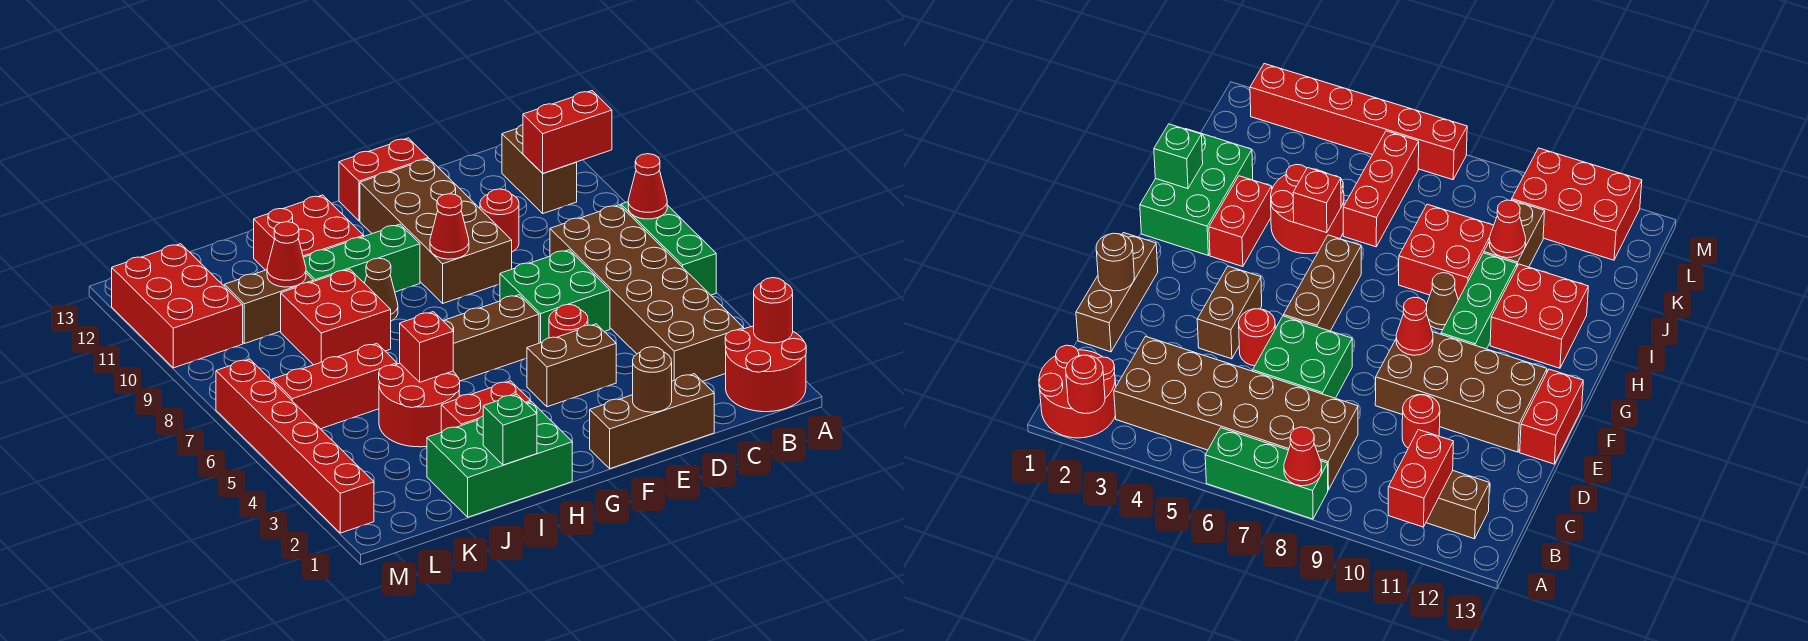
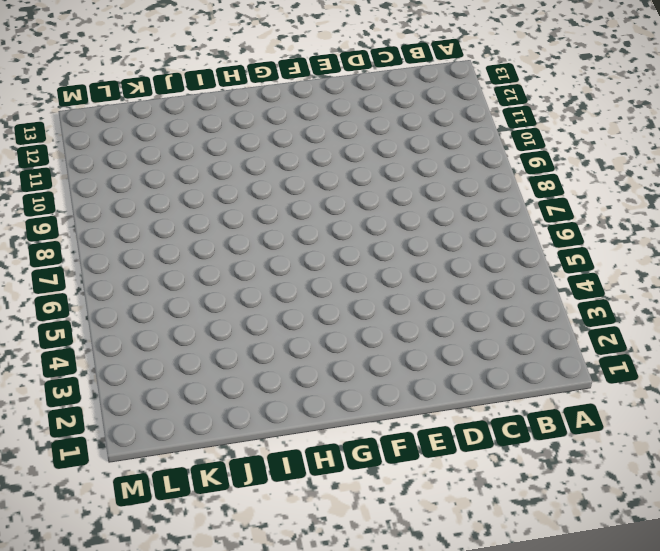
none -> red round brick A1:B2 level 1
none -> green brick A6:A8 level 1
none -> brown brick B3:C8 level 1
none -> brown brick B11:B12 level 1

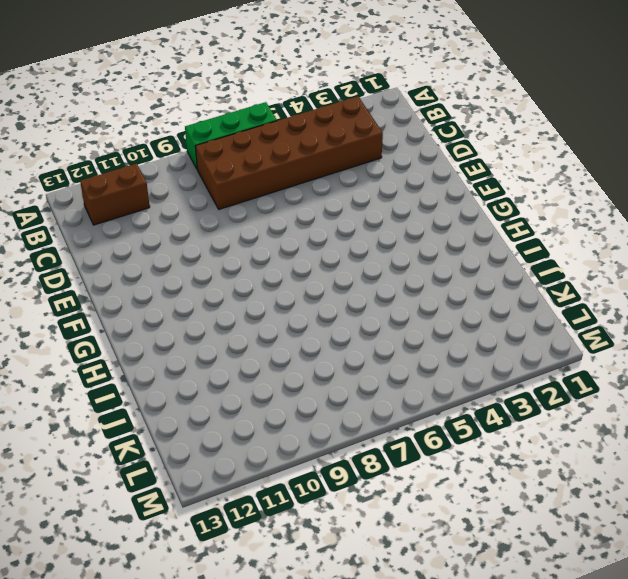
none -> red round brick A1:B2 level 1
none -> brown brick D1:F1 level 1
none -> green brick D6:E7 level 1
none -> red round brick D10 level 1

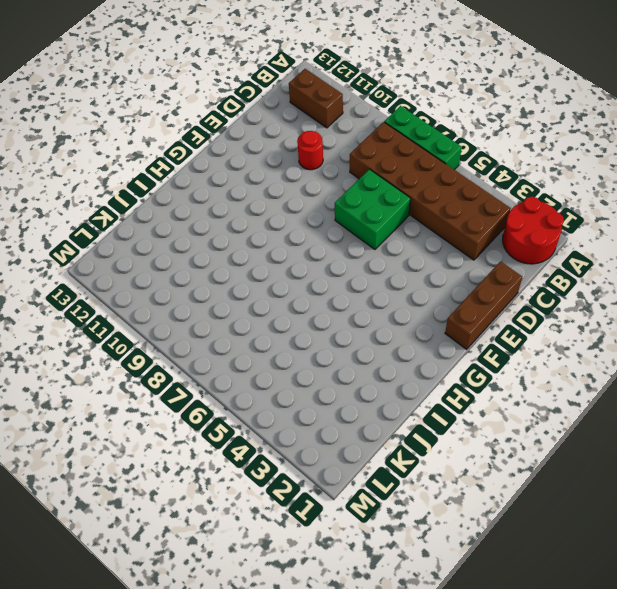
none -> brown brick E4:F4 level 1
none -> red round brick E5 level 1
none -> brown brick E9:F12 level 1
none -> red brick E13:F13 level 1

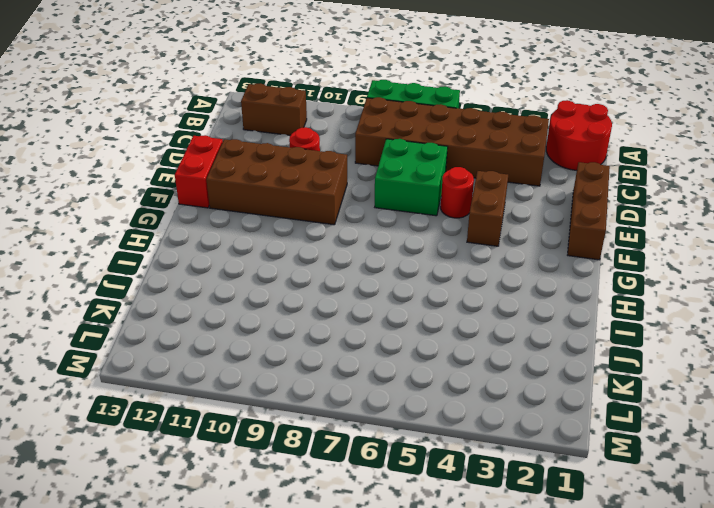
none -> brown brick F6:H6 level 1
none -> green brick G10:I10 level 1
none -> green brick H1:J2 level 1
none -> red brick H3:I3 level 1

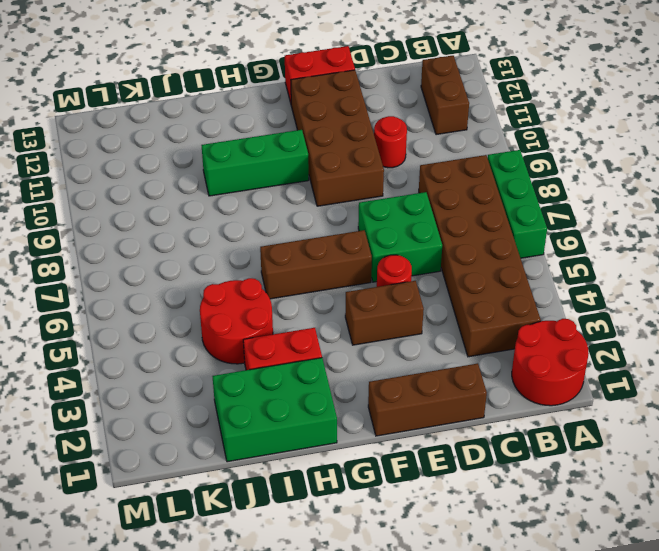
none -> brown cone H9 level 1
none -> red brick H11:I12 level 1
none -> red brick I8:J9 level 1
none -> red brick J6:L6 level 1

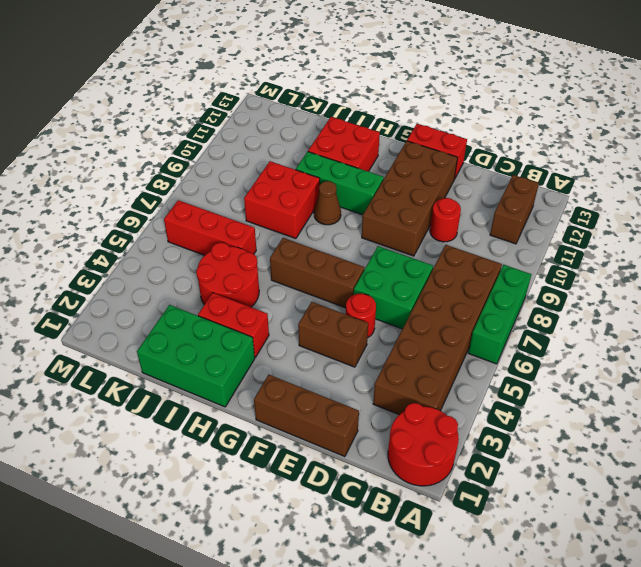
none -> brown brick J10:K10 level 1
none -> red brick L10:M12 level 1
none -> red brick M2:M7 level 1
none -> red round brick A2 level 2

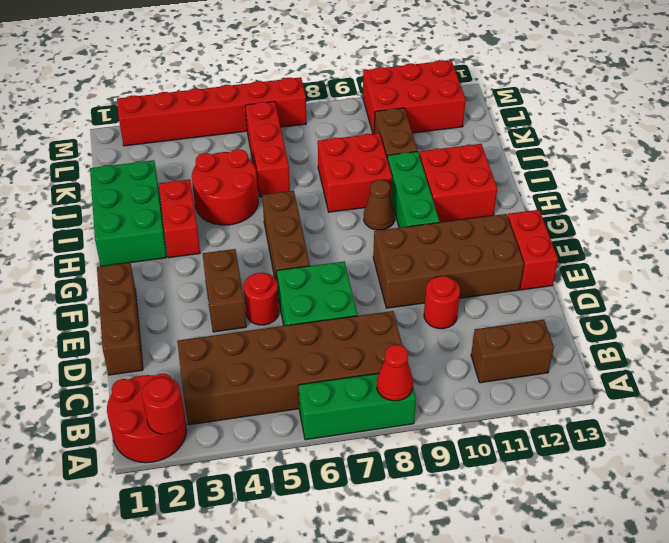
none -> red brick A11:B11 level 2
none -> brown round brick E1 level 2
none -> red cone F9 level 2
none -> green brick I1 level 2

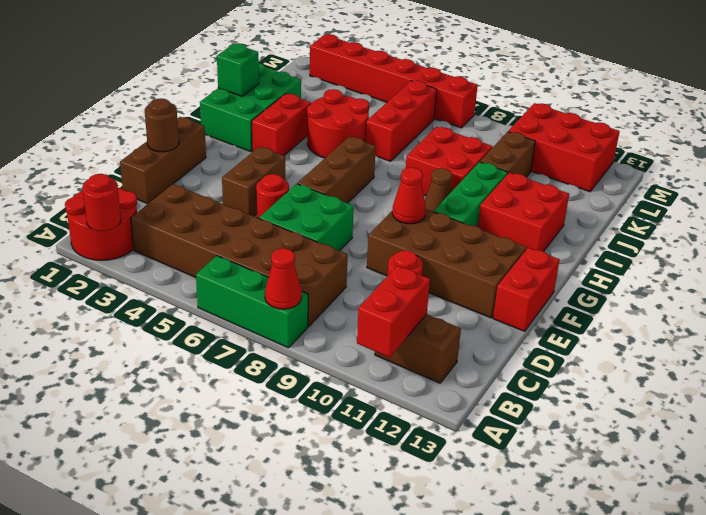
none -> red brick I5 level 2
none -> red cone J10 level 2

